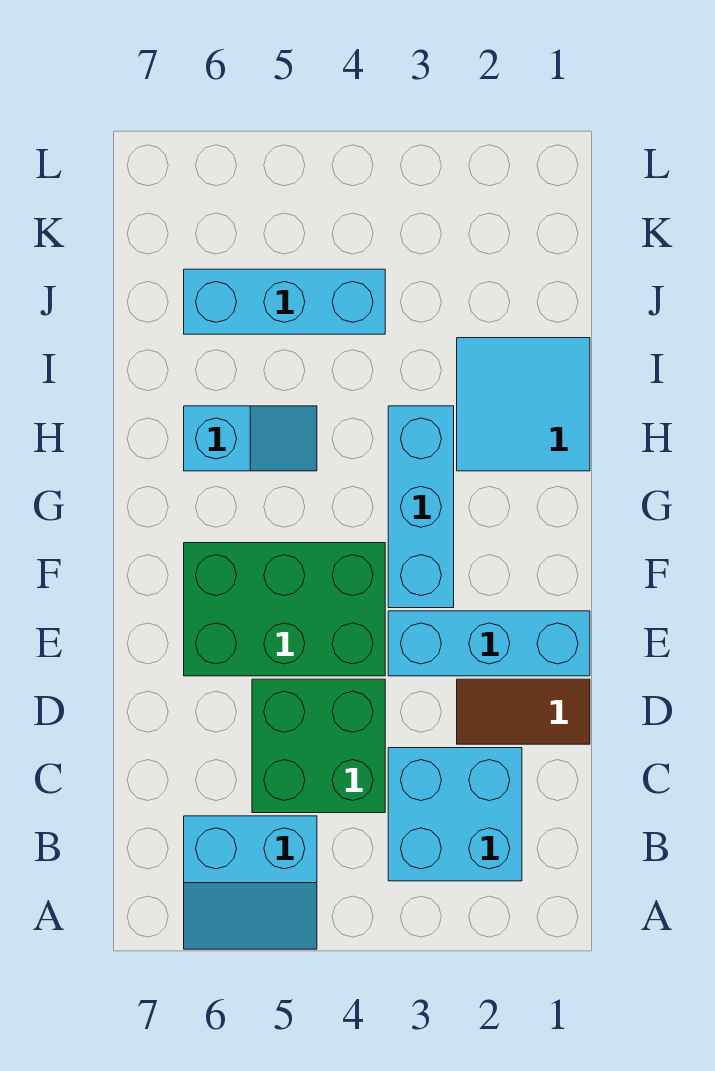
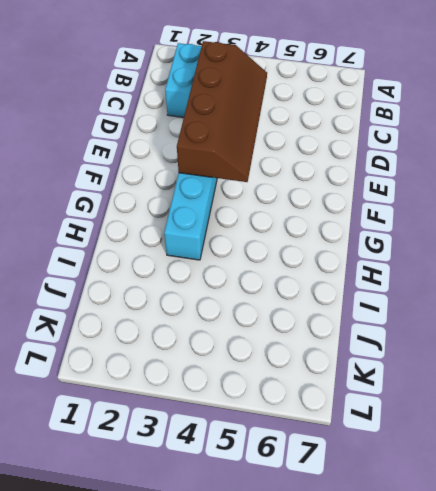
brown slope C3:F4 level 2 top 3 -> none
none -> cyan slope A5:B6 level 1 top B
none -> green brick C4:D5 level 1

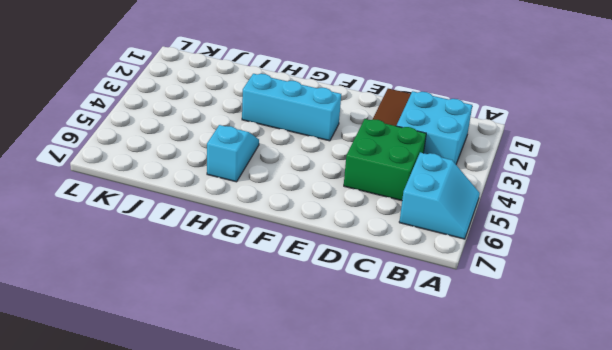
none -> cyan brick E1:E3 level 1
none -> green brick E4:F6 level 1

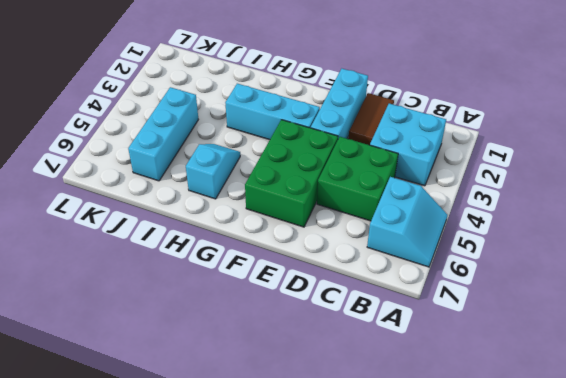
none -> cyan tile H1:I2 level 1

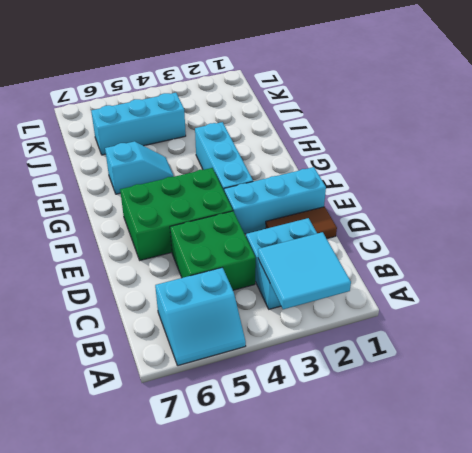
cyan tile A2:B3 level 2 -> cyan tile H1:I2 level 1

